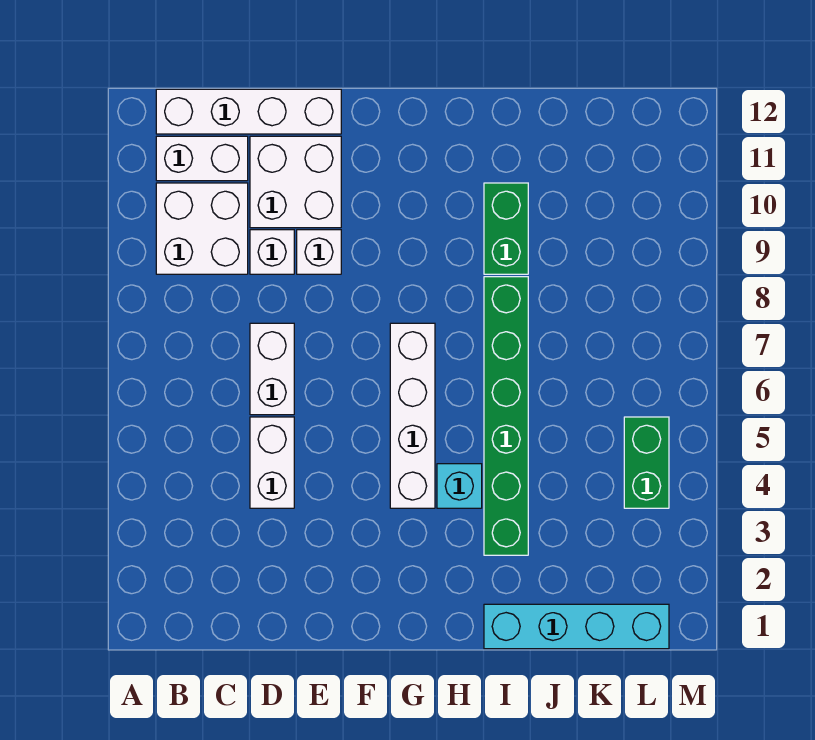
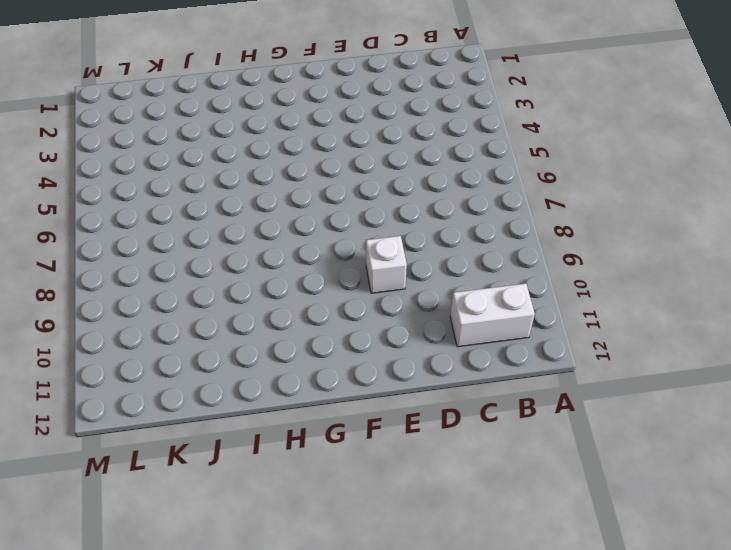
none -> white brick B9:C10 level 1
none -> white brick B12:E12 level 1
none -> white brick D4:D5 level 1

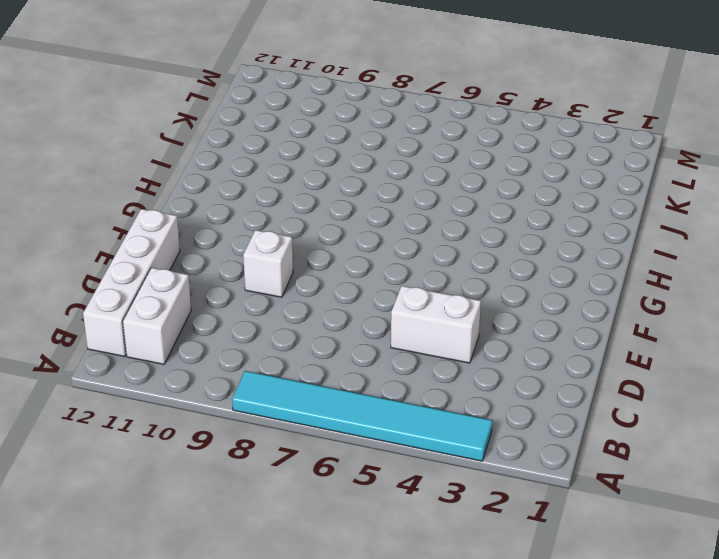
cyan tile A3:A8 level 1 -> none
none -> white brick B9:C10 level 1
none -> white brick D6:D7 level 1
none -> white brick D9 level 1

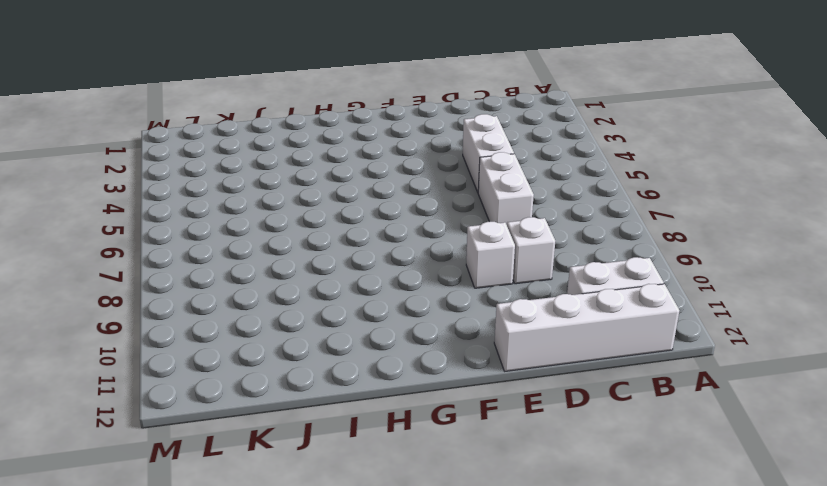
none -> white brick B9:C10 level 1
none -> white brick D10:E11 level 1
none -> white brick G4:G7 level 1

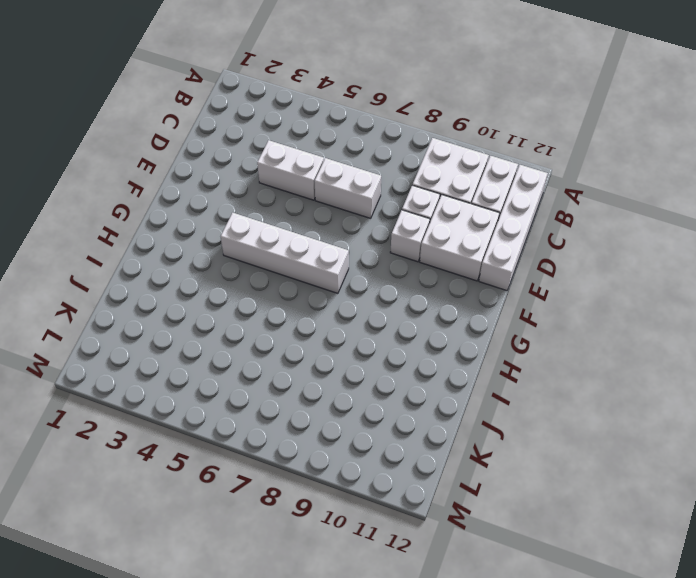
none -> cyan brick H4 level 1
none -> cyan brick I1:L1 level 1
none -> green brick I3:I8 level 1

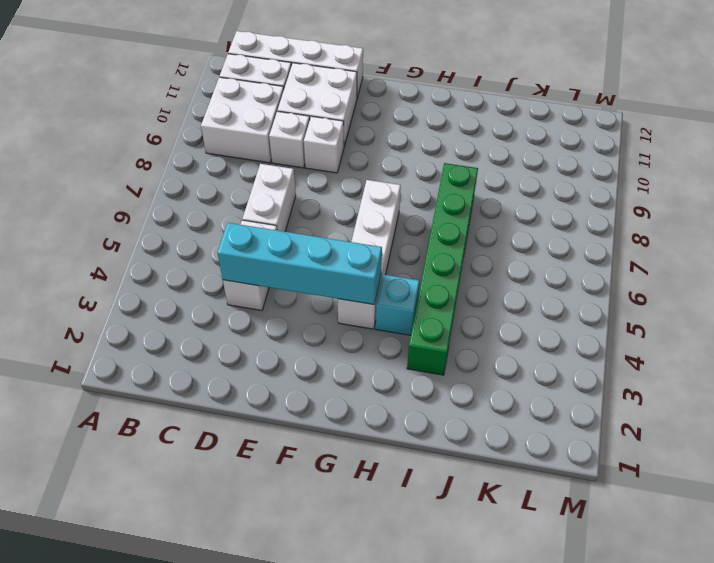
cyan brick D4:G4 level 2 -> cyan brick I1:L1 level 1
none -> green brick I9:I10 level 1
none -> green brick L4:L5 level 1

